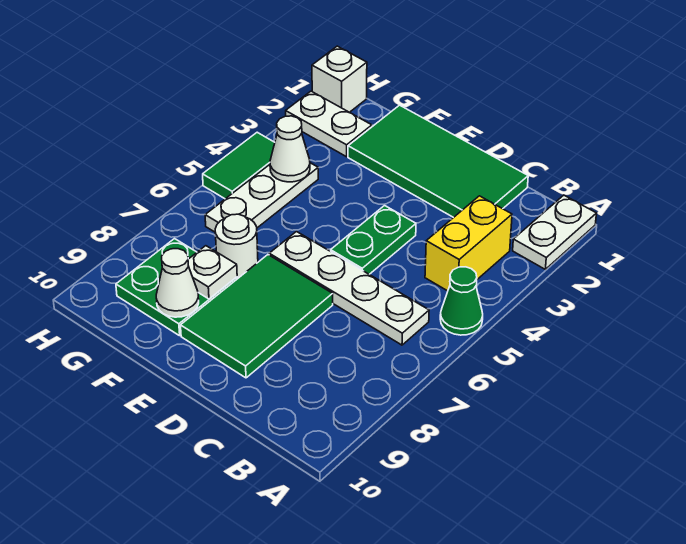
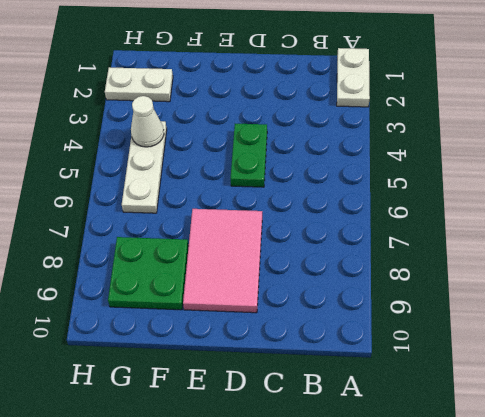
pink tile D7:E9 level 1 -> green tile D7:E9 level 1
none -> green cone A5 level 1
none -> yellow brick B3:B4 level 1
none -> white plate B6:E6 level 1

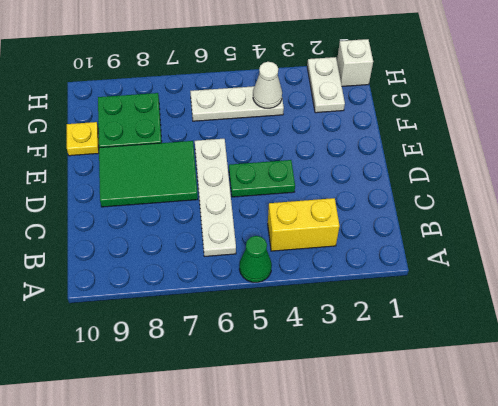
yellow plate F10 level 1 -> none
none -> white plate A1:A2 level 1
none -> green tile C1:F2 level 1
none -> white round brick F7 level 1

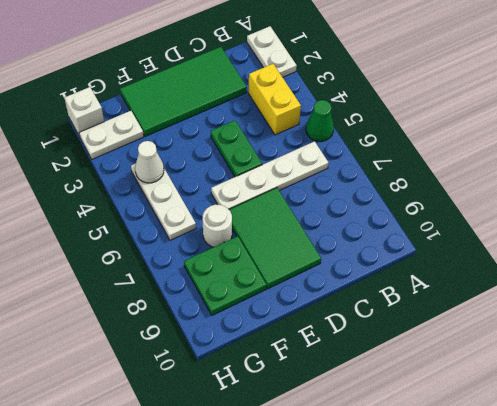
none -> green tile H4:H5 level 1
none -> white plate F8 level 2
none -> white cone F9 level 2

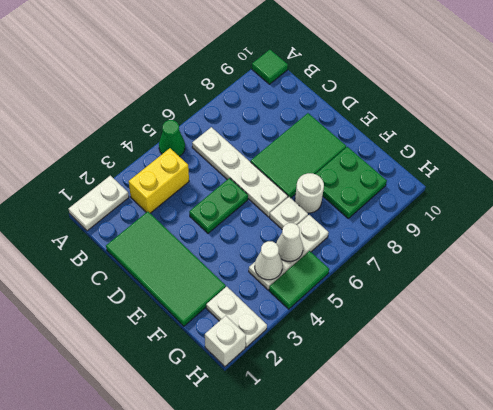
green tile A10 level 1 -> none
white plate F6 level 1 -> white plate F8 level 2
white cone G5 level 2 -> white cone F9 level 2

